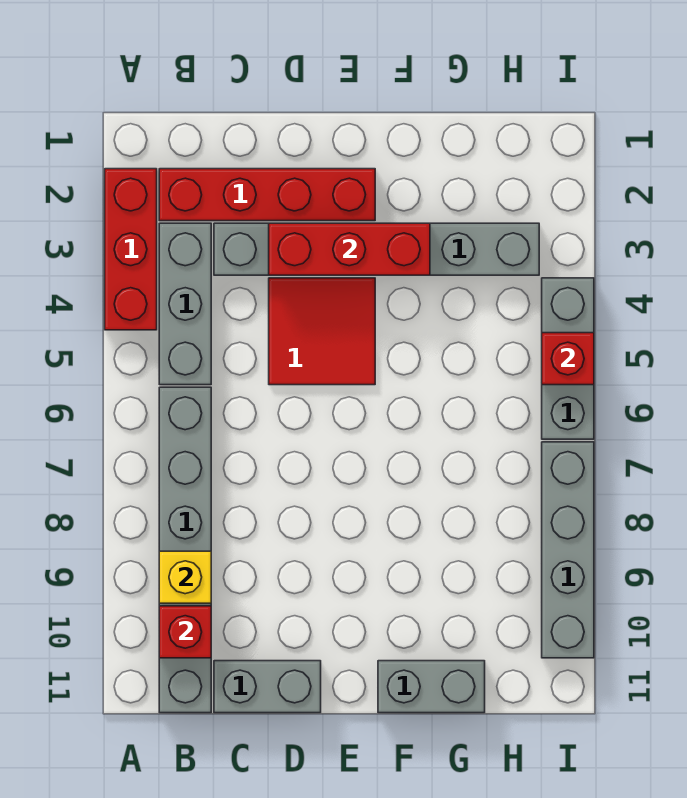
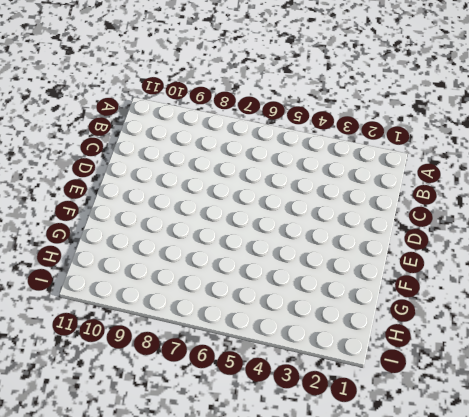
none -> red brick A2:A4 level 1
none -> red brick B2:E2 level 1
none -> grey brick B3:B5 level 1

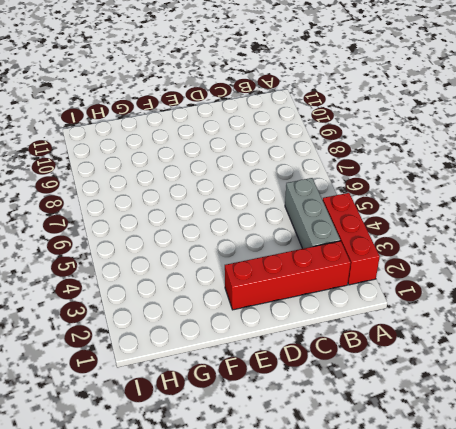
none -> grey brick B6:B11 level 1
none -> grey brick C3:H3 level 1
none -> grey brick C11:D11 level 1

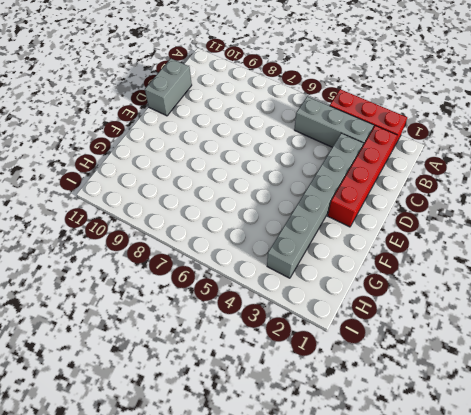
none -> grey brick B6:B11 level 1
none -> red tile D4:E5 level 1
none -> grey brick F11:G11 level 1

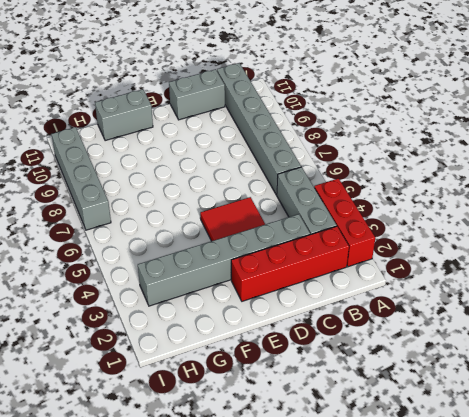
none -> grey brick I4:I6 level 1
none -> yellow brick B9 level 2
none -> red brick B10 level 2

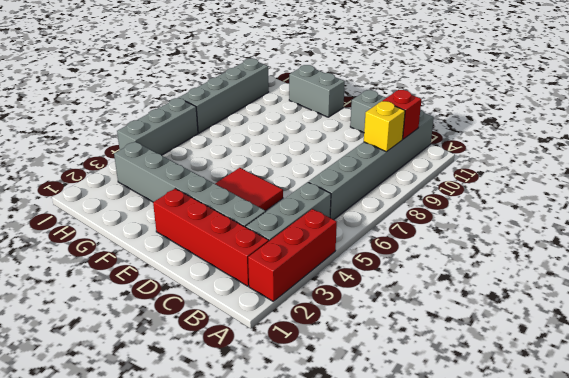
none -> red brick D3:F3 level 2
none -> red brick I5 level 2

